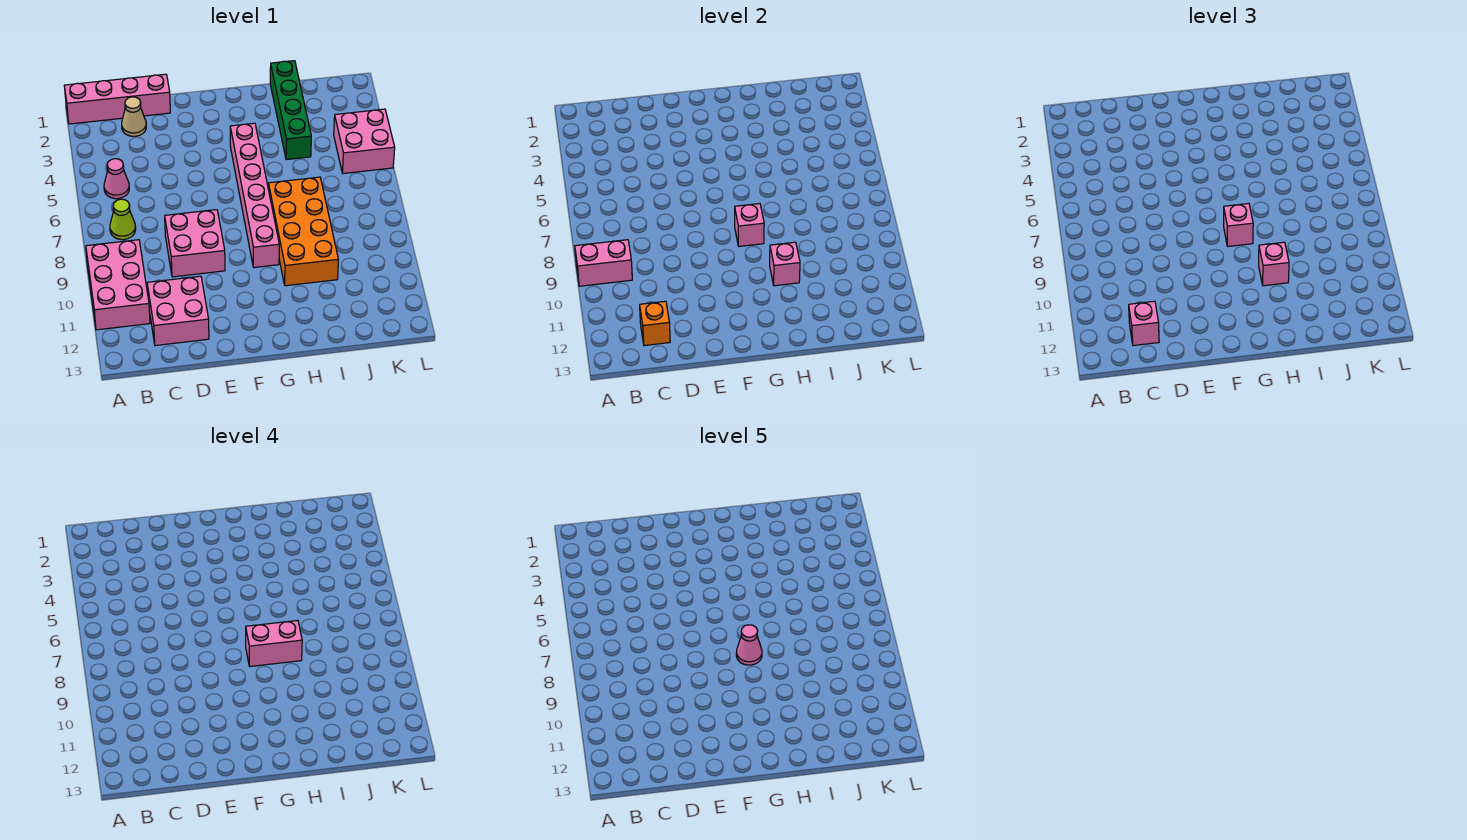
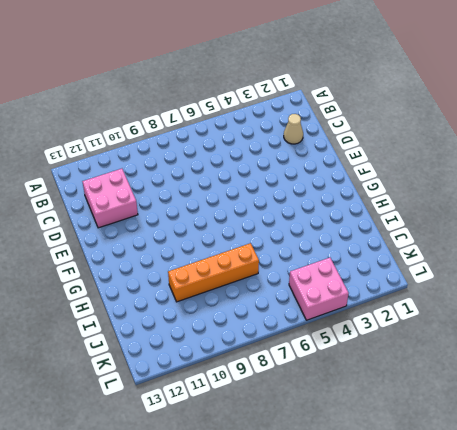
orange brick I7:I10 level 1 -> orange brick H7:I10 level 1
none -> pink brick A1:D1 level 1
none -> pink brick A9:B11 level 1
none -> pink cone B5 level 1

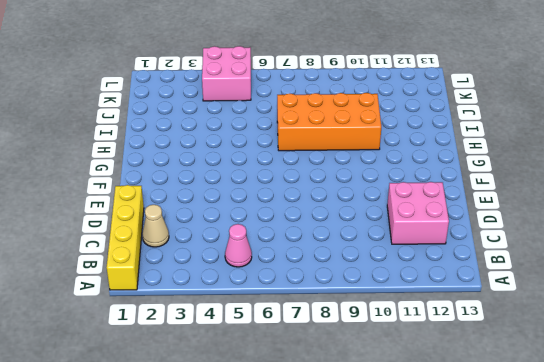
yellow brick A1:D1 level 1 -> pink brick A1:D1 level 1
none -> pink brick A9:B11 level 1
none -> lime cone B7 level 1
none -> pink brick D8:E9 level 1

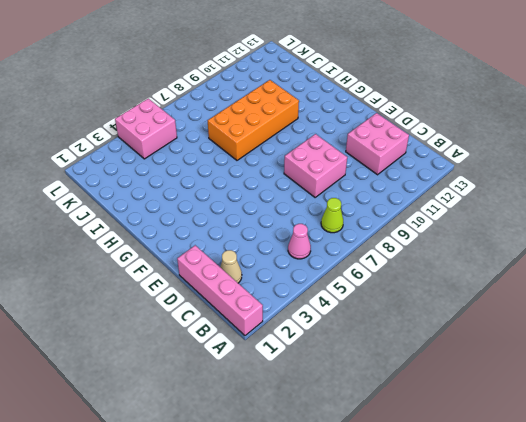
none -> pink brick A9:B11 level 1
none -> pink brick G4:G9 level 1
none -> green brick I1:I4 level 1

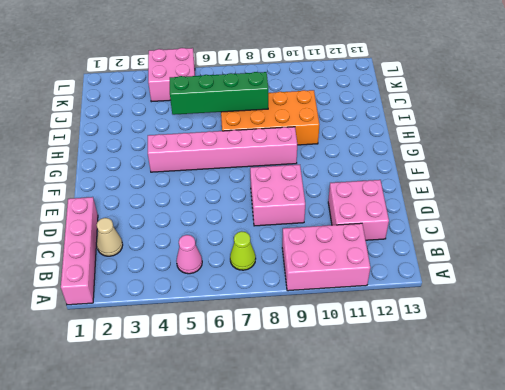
green brick I5:I8 level 2 -> green brick I1:I4 level 1
none -> pink brick A9:B9 level 2
none -> orange brick C12 level 2
none -> pink brick G8 level 2

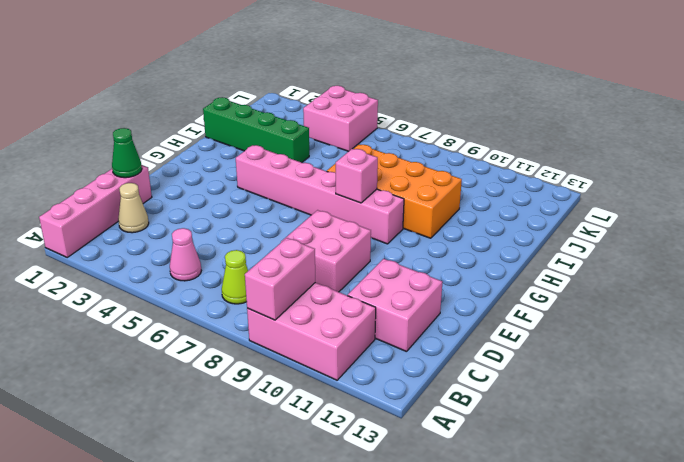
green cone D1 level 2 -> none
none -> orange brick C12 level 2
none -> pink brick H10 level 2
none -> pink brick C12 level 3

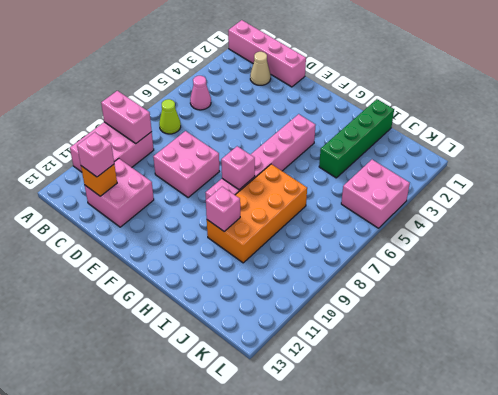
none -> pink brick G8 level 3
none -> pink brick H10 level 3
none -> pink brick G8:H8 level 4

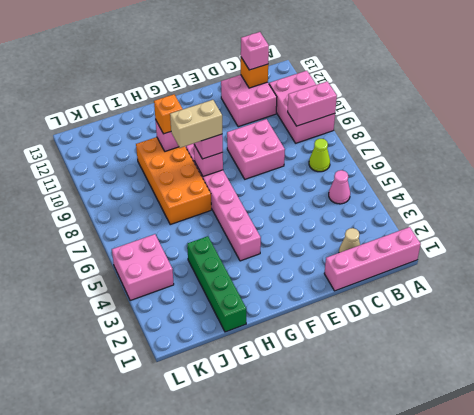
tan brick G8:H8 level 4 -> pink brick G8:H8 level 4
orange brick H10 level 3 -> pink brick H10 level 3
none -> pink cone G8 level 5

